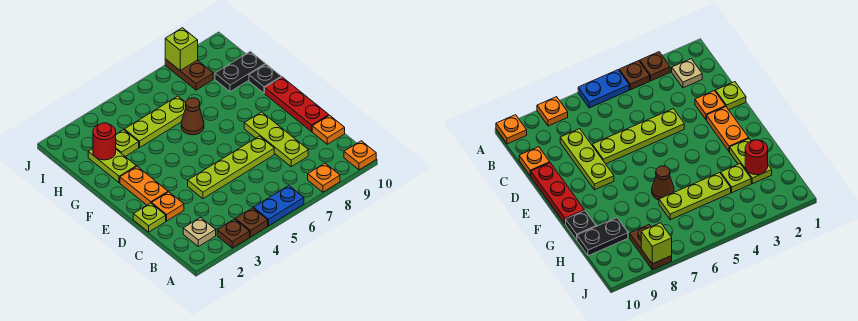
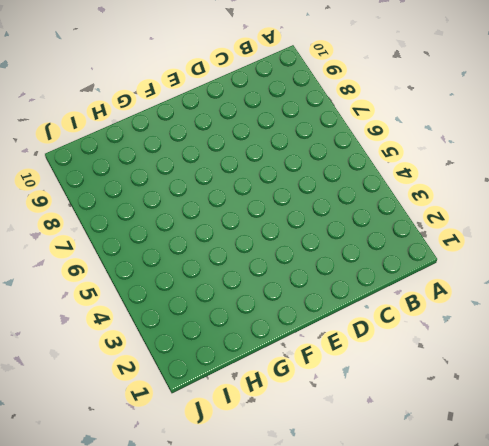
none -> brown plate A3 level 1
none -> brown plate A4 level 1
none -> blue plate A5:A6 level 1

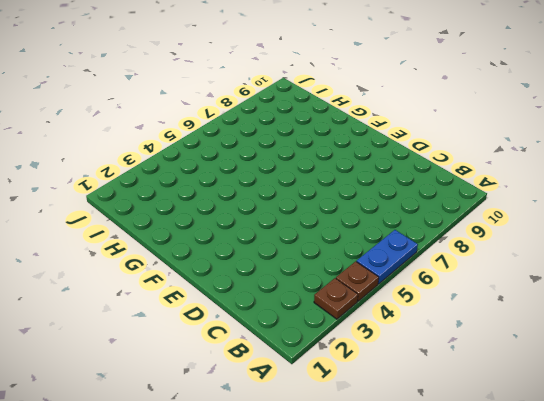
none -> orange plate A8 level 1
none -> orange plate A10 level 1
none -> tan plate B2 level 1

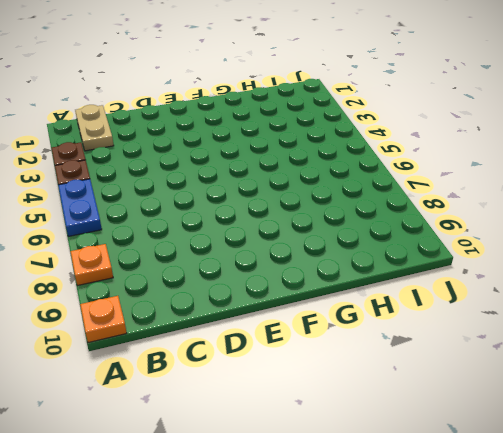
tan plate B1:B2 level 1 -> tan plate B2 level 1
none -> lime plate C8:E8 level 1
none -> orange plate C10 level 1
none -> lime plate D1 level 1

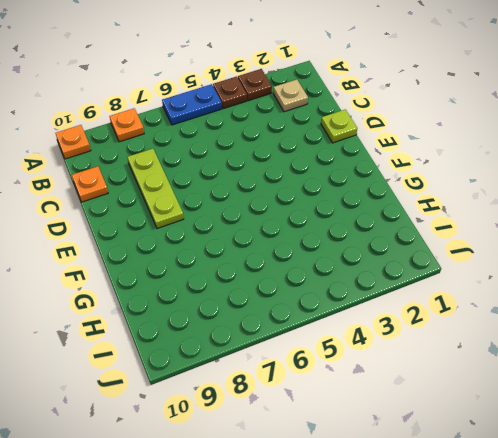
none -> orange plate D2 level 1
none -> lime plate D4:D7 level 1
none -> red plate D10:F10 level 1

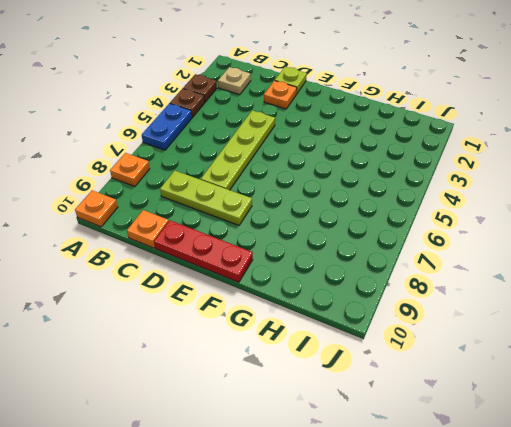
none -> orange plate E2:F2 level 1
none -> lime plate G2:H2 level 1
none -> brown cone G6 level 1

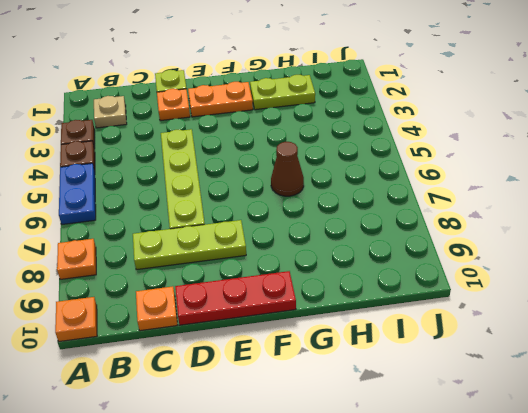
none -> black plate G10 level 1
none -> lime plate H3 level 1
none -> lime plate H4:H6 level 1

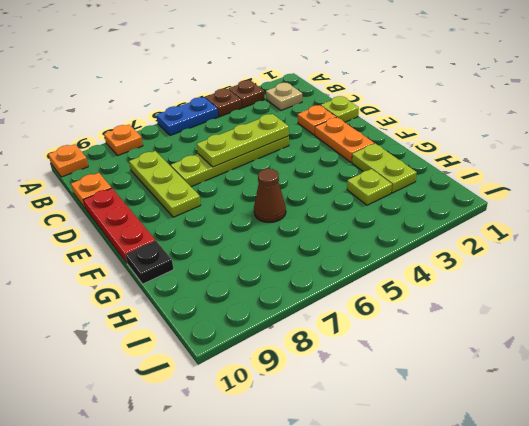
lime plate D4:D6 level 2 -> lime plate H4:H6 level 1
none -> black plate H9:H10 level 1
none -> brown plate I8:J8 level 1
none -> red round brick H2 level 2

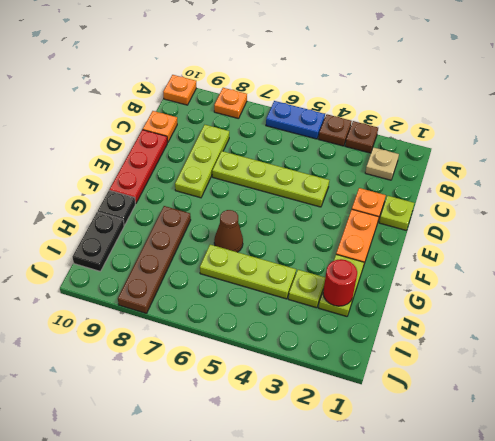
brown plate G8:J8 level 1 -> brown plate I8:J8 level 1
black plate H10:I10 level 1 -> black plate H9:H10 level 1
none -> lime brick J8 level 2

